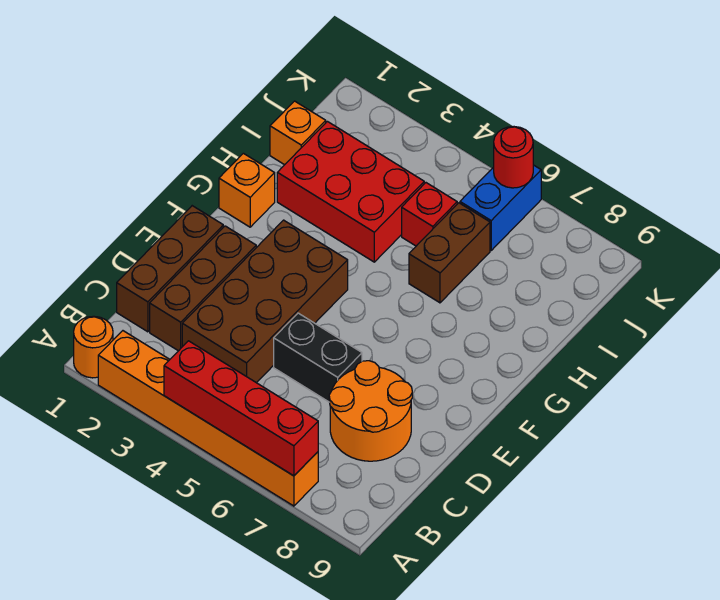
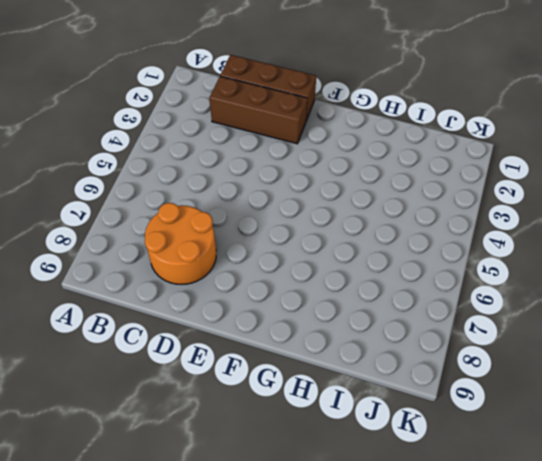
none -> orange round brick A1 level 1
none -> orange brick A2:A7 level 1
none -> brown brick C3:F4 level 1

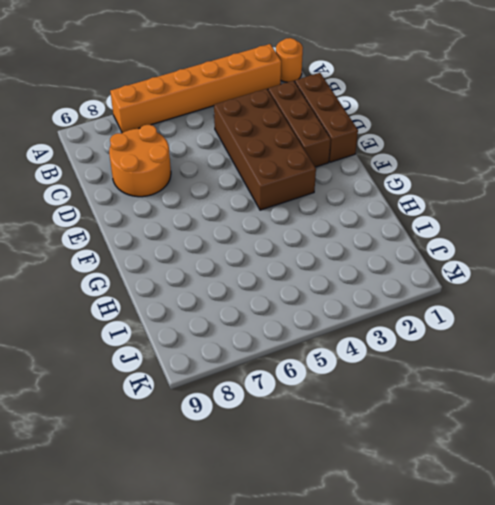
none -> black brick D5:D6 level 1
none -> orange brick G1 level 1
none -> red brick H2:I4 level 1

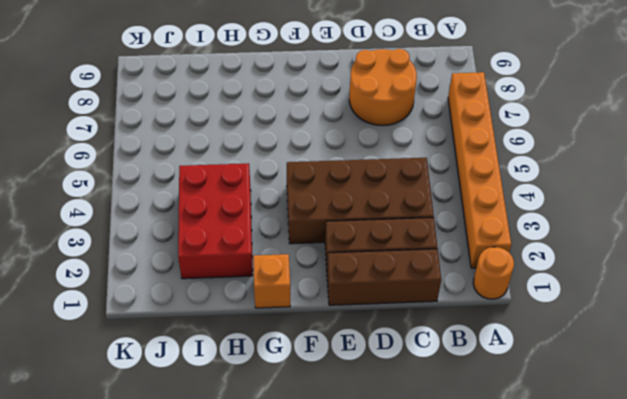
none -> black brick D5:D6 level 1
none -> brown brick H6:I6 level 1
none -> orange brick I1 level 1

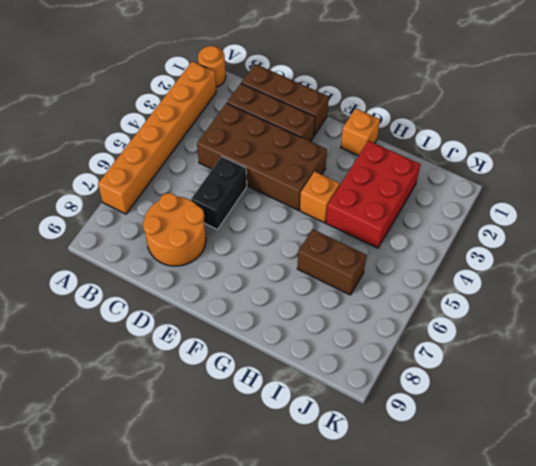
orange brick G4 level 1 -> orange brick I1 level 1
none -> red brick I5 level 1
none -> blue brick J6:K6 level 1
none -> red brick A4:A7 level 2

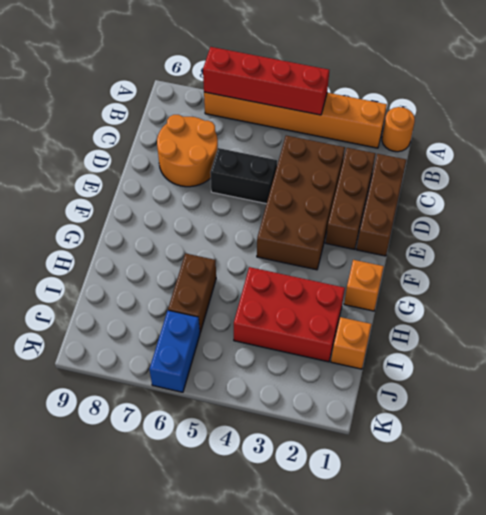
none -> red brick I5 level 1
none -> red round brick K6 level 2

